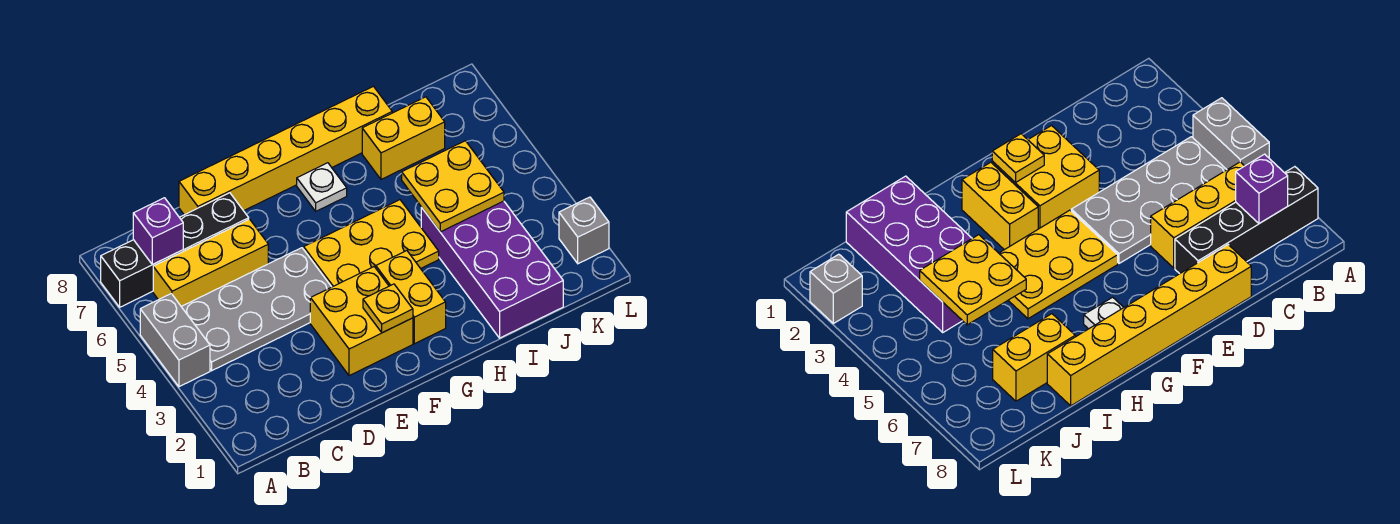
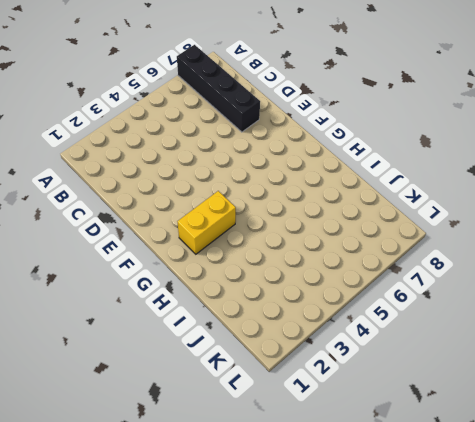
none -> grey brick A4:A5 level 1
none -> grey plate B4:E5 level 1
none -> yellow brick B6:D6 level 1

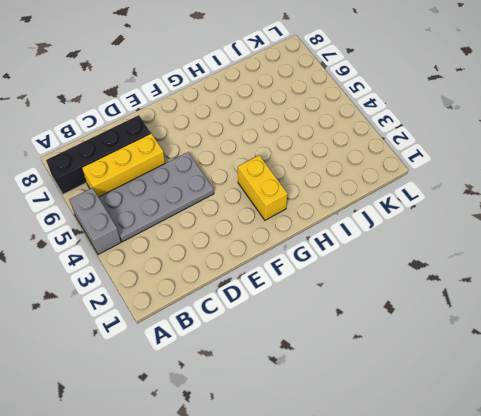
none -> yellow brick D8:I8 level 1
none -> yellow brick E2:F3 level 1
none -> yellow plate F4:H5 level 1

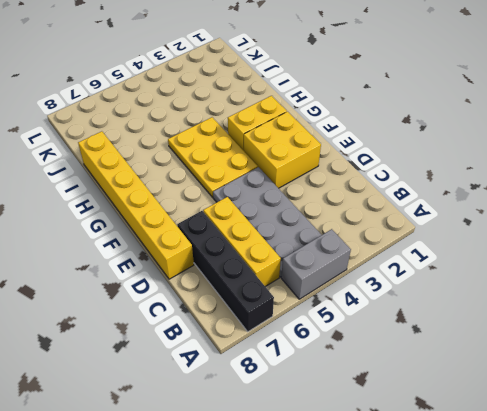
none -> white plate G7 level 1
none -> purple brick I1:J4 level 1
none -> yellow brick I7:J7 level 1

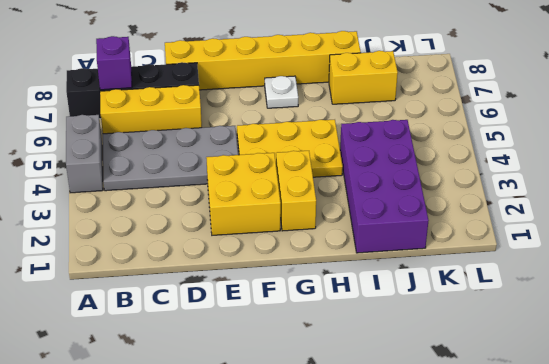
none -> grey brick L2 level 1
none -> yellow plate F2 level 2
none -> yellow plate I4:J5 level 2

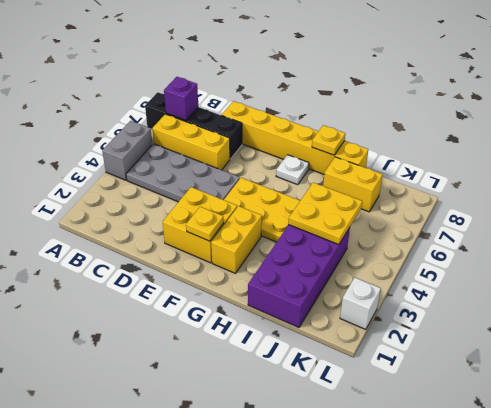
yellow plate H8 level 2 -> none
white brick L2 level 1 -> grey brick L2 level 1

